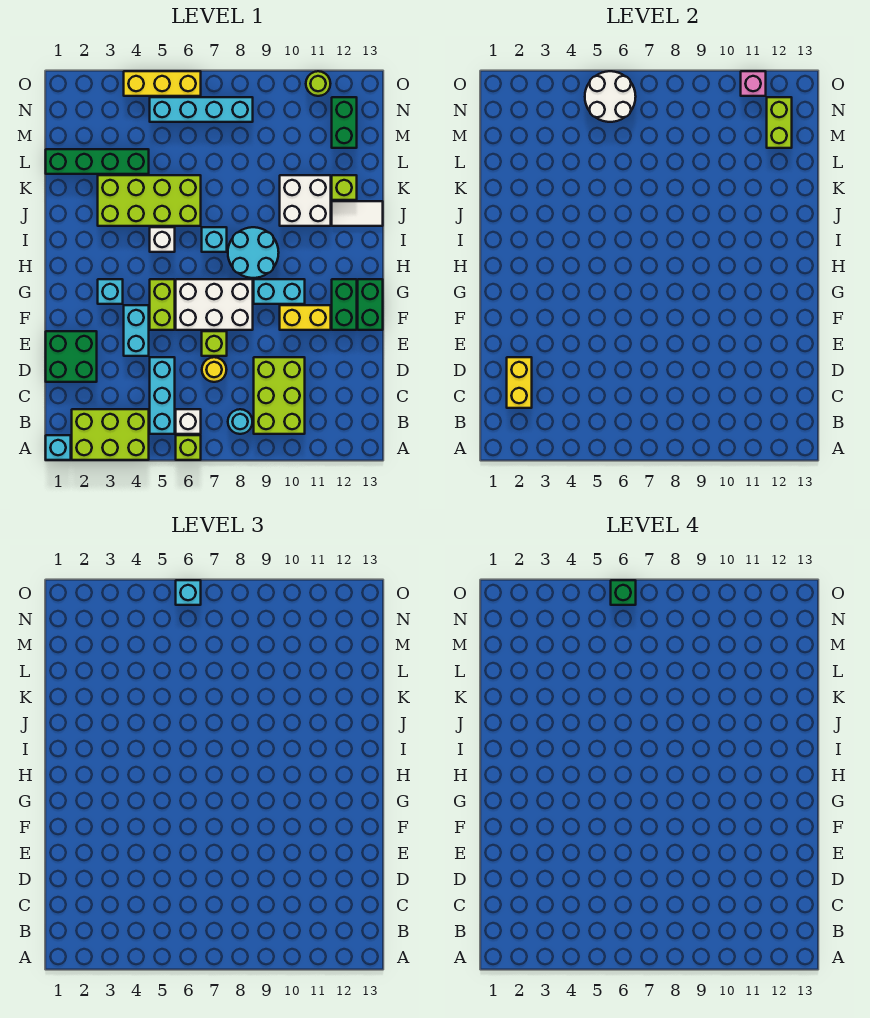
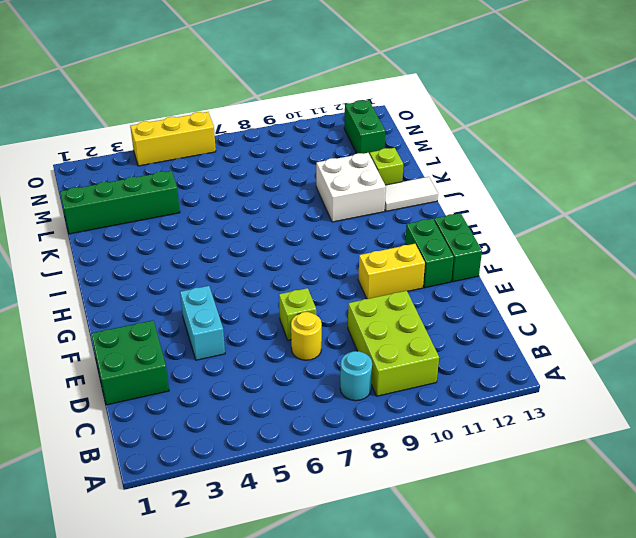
none -> cyan brick A1 level 1
none -> lime brick A2:B4 level 1
none -> lime brick A6 level 1
none -> cyan brick B5:D5 level 1

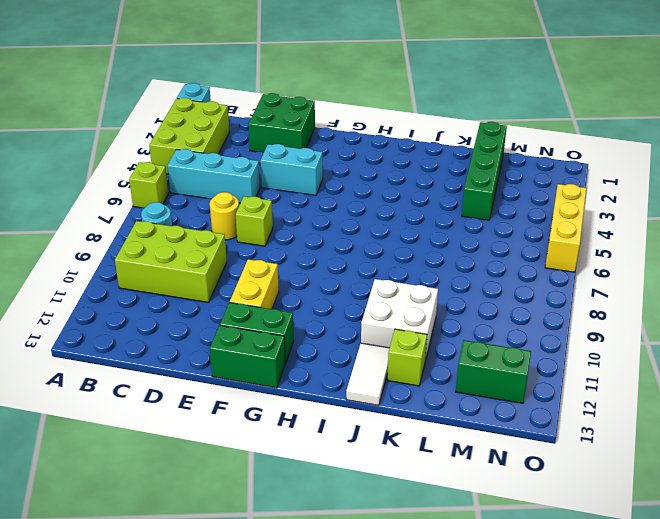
none -> white brick B6 level 1
none -> lime brick F5:G5 level 1
none -> white brick F6:G8 level 1
none -> cyan brick G3 level 1

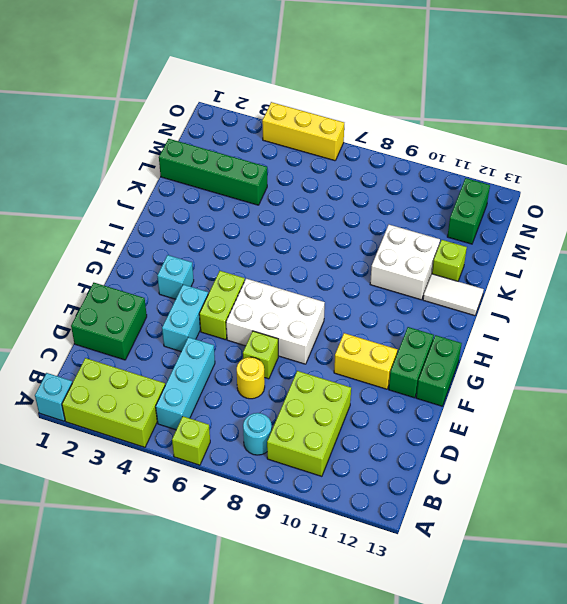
none -> white brick B6 level 1
none -> cyan brick G9:G10 level 1
none -> cyan round brick H8:I9 level 1
none -> white brick I5 level 1

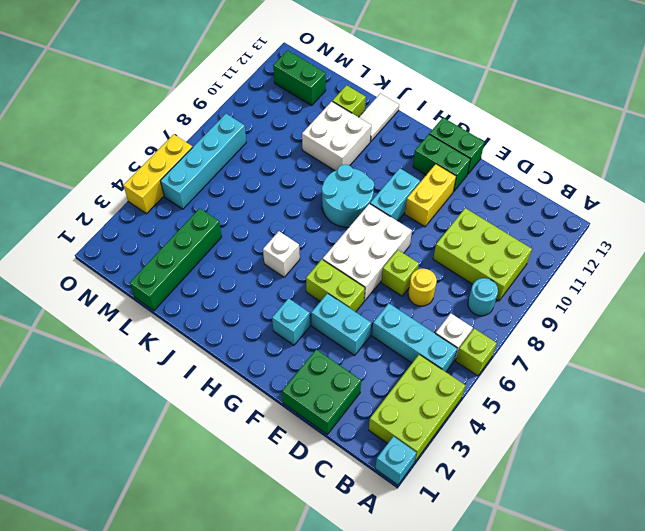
none -> cyan brick I7 level 1
none -> lime brick J3:K6 level 1
none -> lime round brick O11 level 1
none -> yellow brick C2:D2 level 2

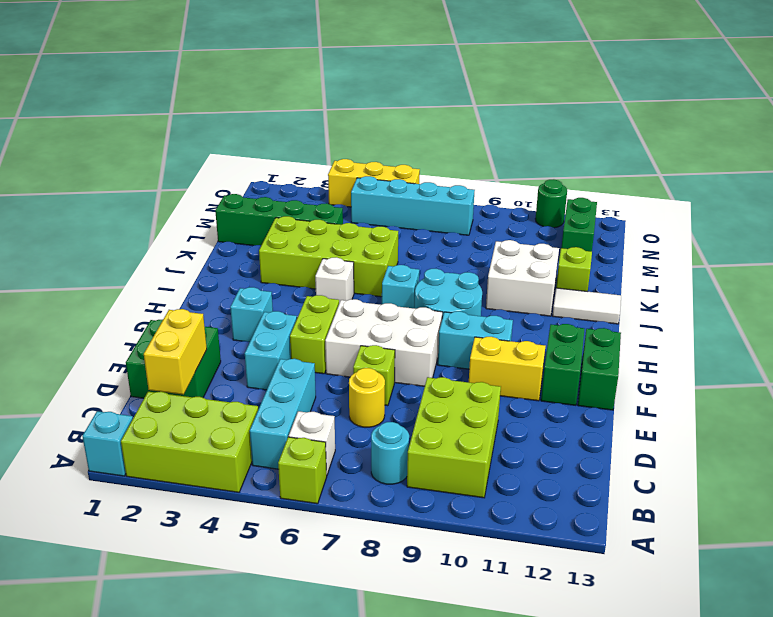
green round brick O11 level 1 -> lime round brick O11 level 1
none -> lime brick M12:N12 level 2
none -> white round brick N5:O6 level 2
none -> pink brick O11 level 2
none -> cyan brick O6 level 3

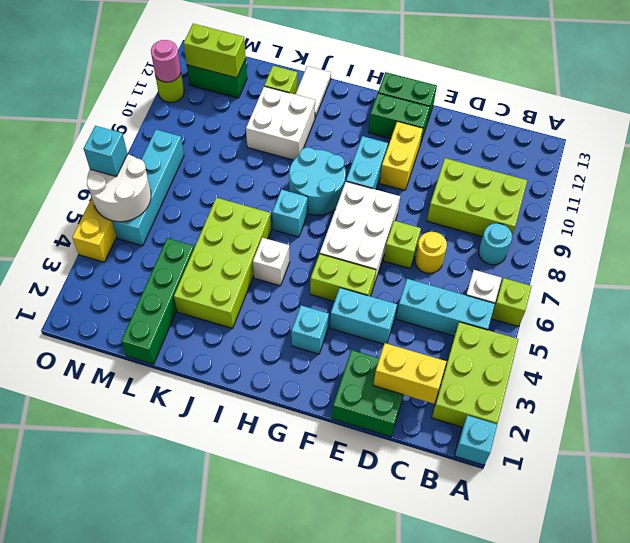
pink round brick O11 level 2 -> pink brick O11 level 2
none -> green brick O6 level 4

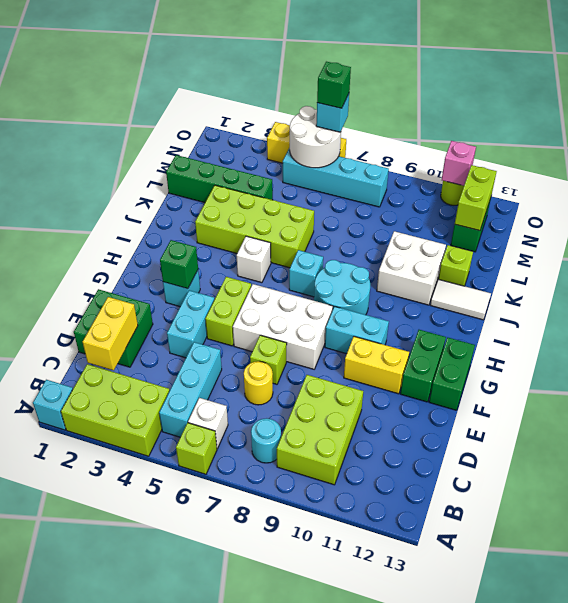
green brick G3 level 2 -> none

